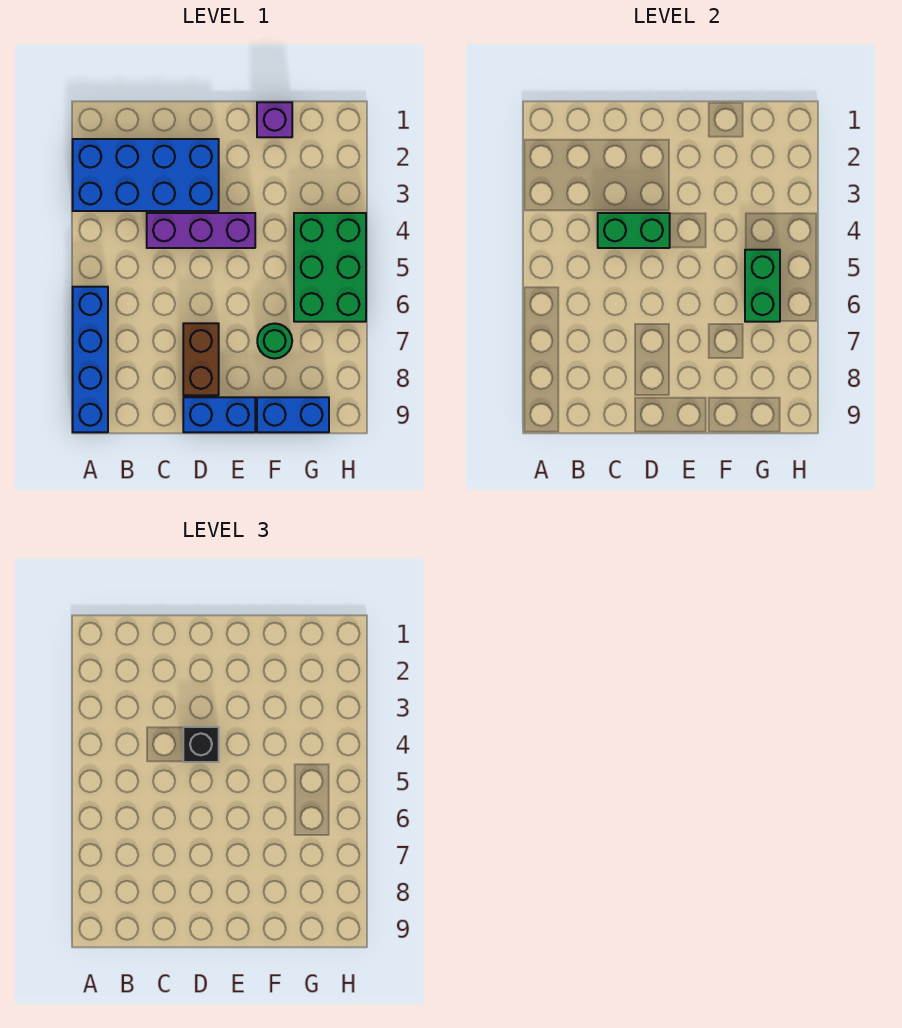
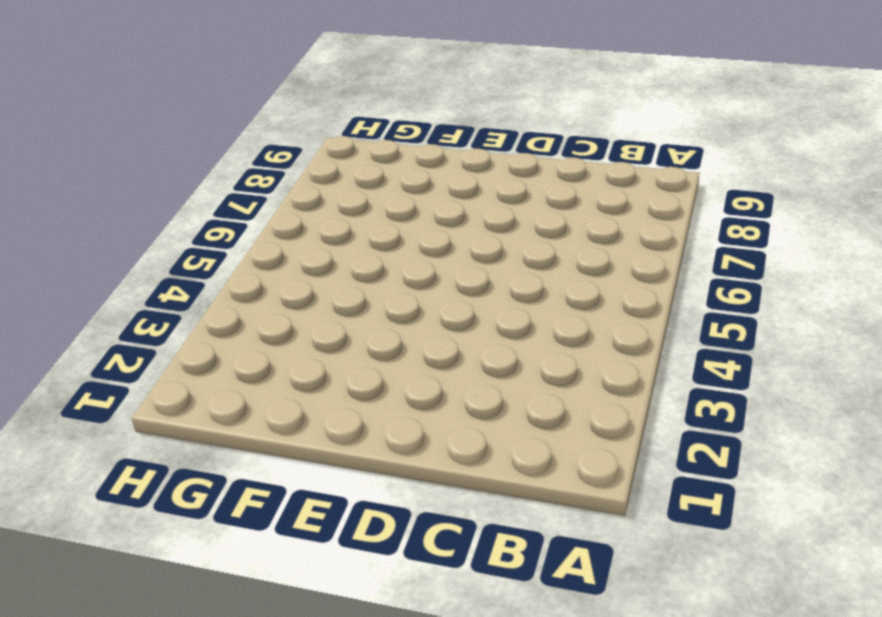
none -> blue brick A2:D3 level 1
none -> blue brick A6:A9 level 1
none -> purple brick C4:E4 level 1

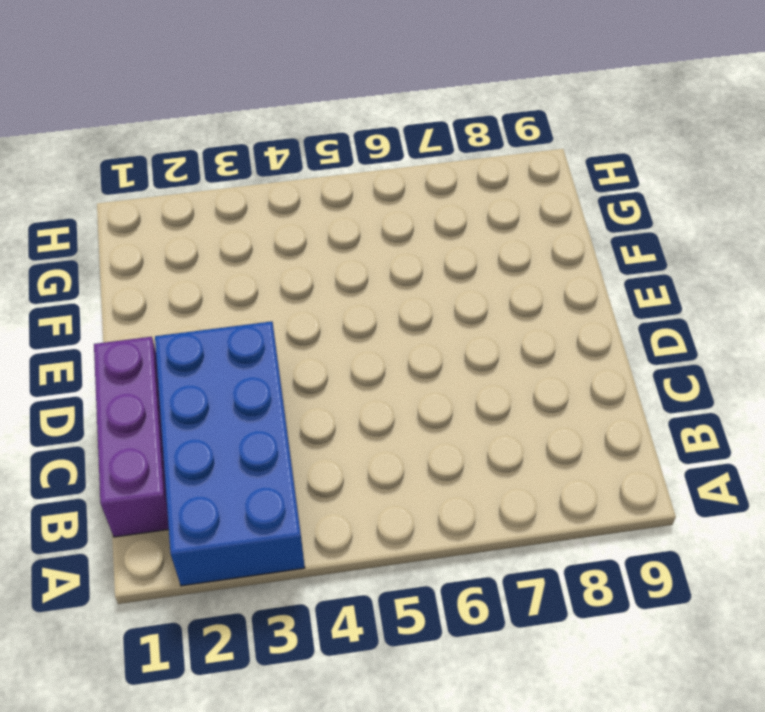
purple brick B1:D1 level 1 -> purple brick C4:E4 level 1
none -> blue brick A6:A9 level 1
none -> brown brick D7:D8 level 1
none -> blue brick D9:E9 level 1

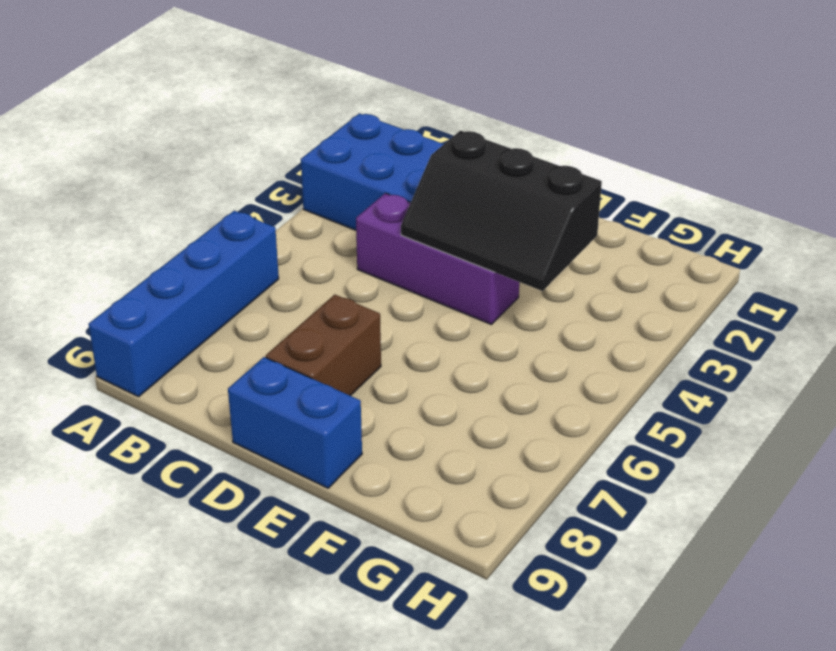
black slope D3:F4 level 2 top 3 -> green brick C4:D4 level 2
none -> purple brick F1 level 1
none -> green round brick F7 level 1
none -> blue brick F9:G9 level 1

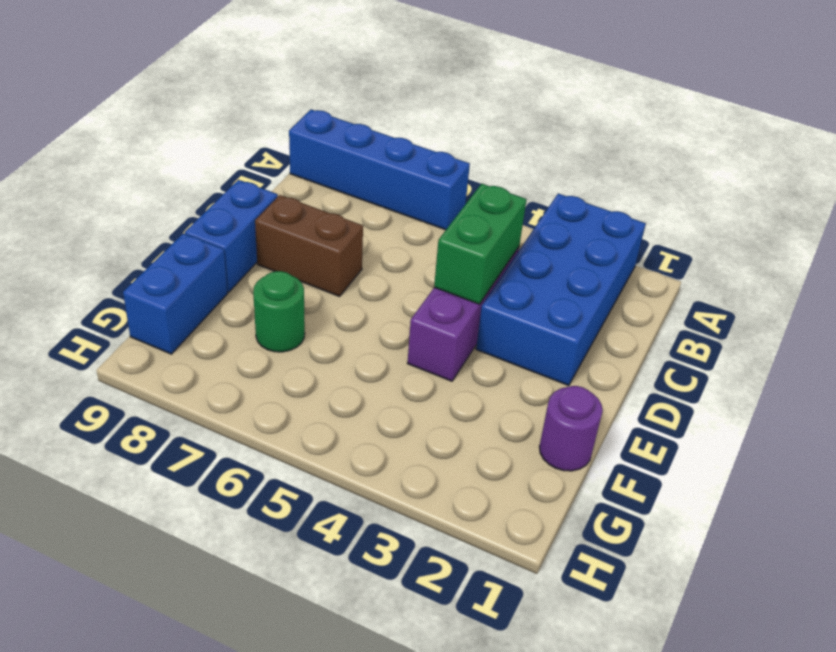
purple round brick F1 level 1 -> purple brick F1 level 1
none -> green brick G4:H6 level 1
none -> green brick G5:G6 level 2
none -> black brick D4 level 3

